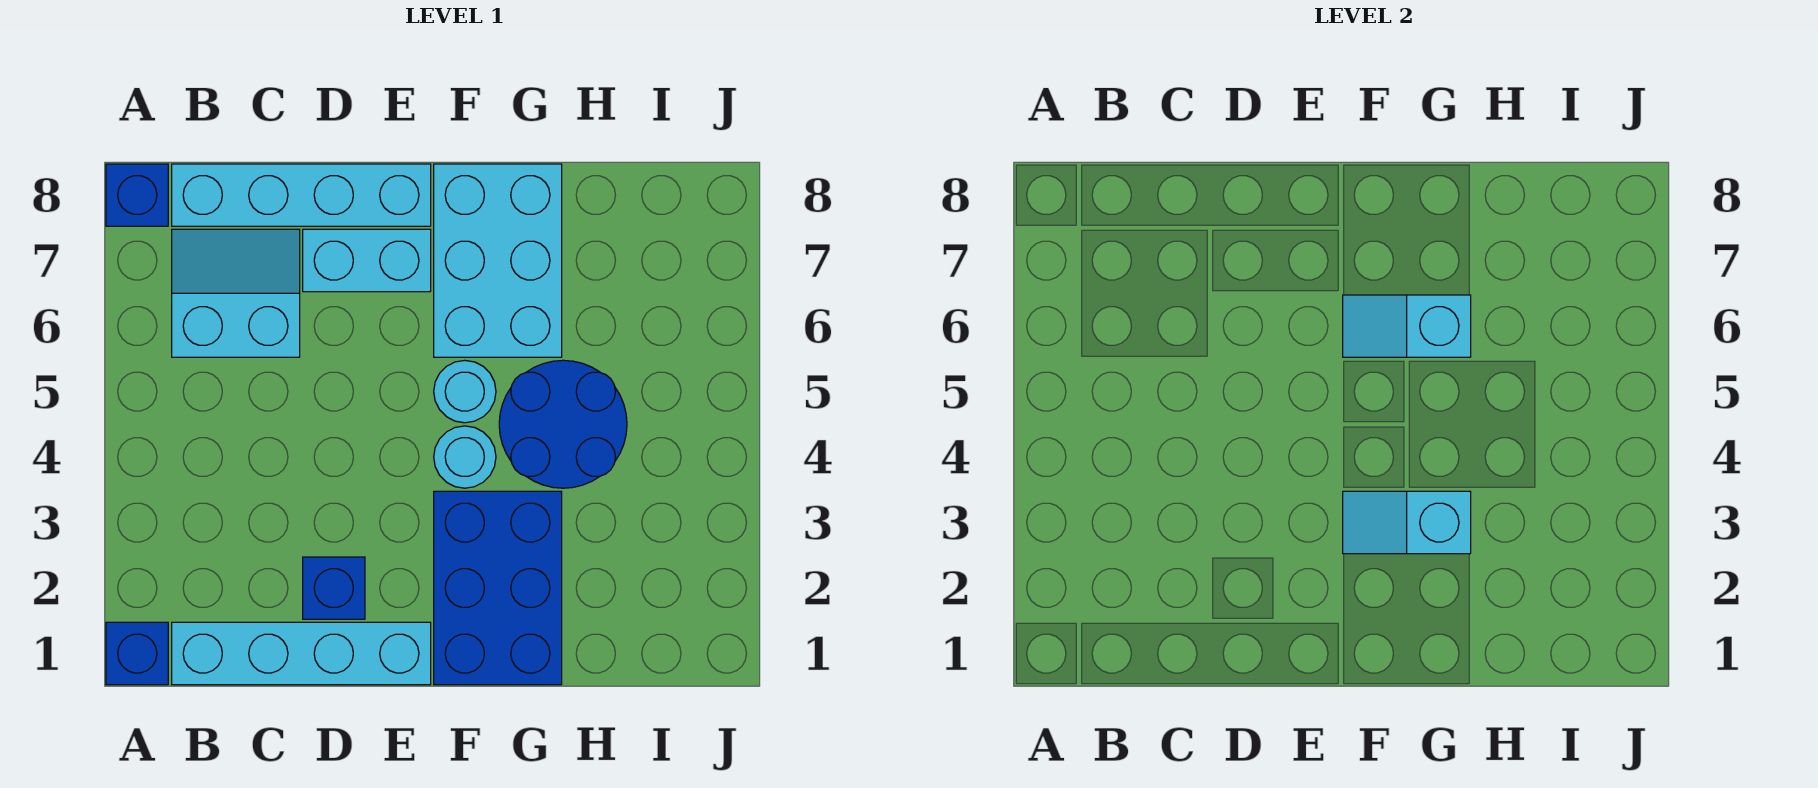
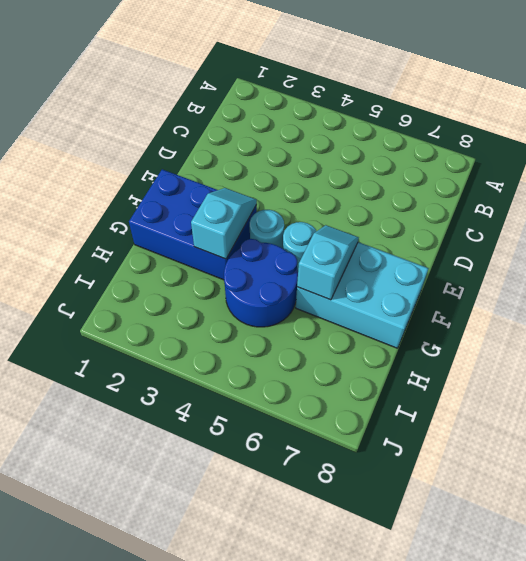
none -> blue brick A1 level 1
none -> blue brick A8 level 1
none -> cyan brick B1:E1 level 1

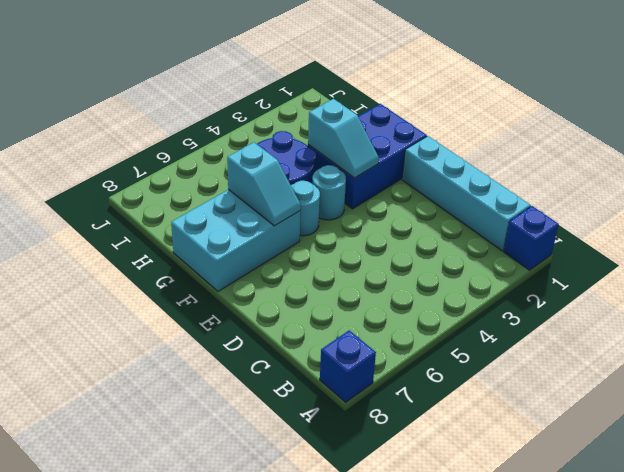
none -> cyan slope B6:C7 level 1 top 6
none -> cyan brick B8:E8 level 1
none -> blue brick D2 level 1

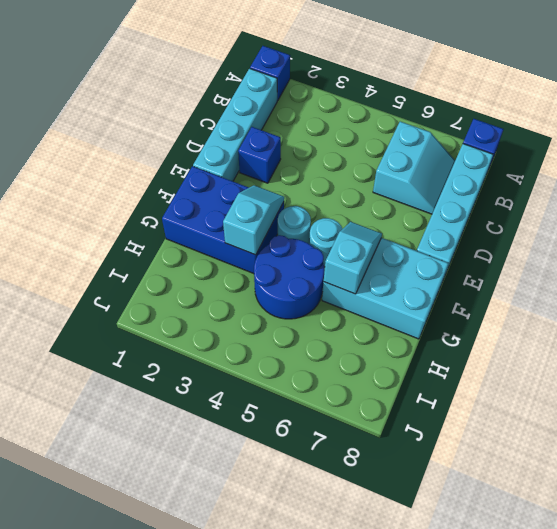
none -> cyan brick D7:E7 level 1

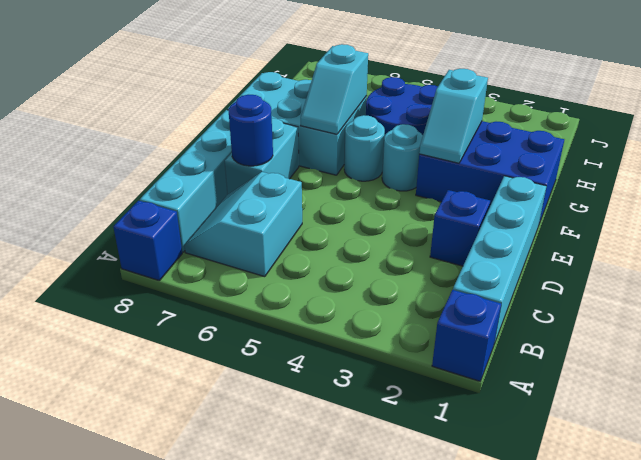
blue round brick D7 level 2 -> none

